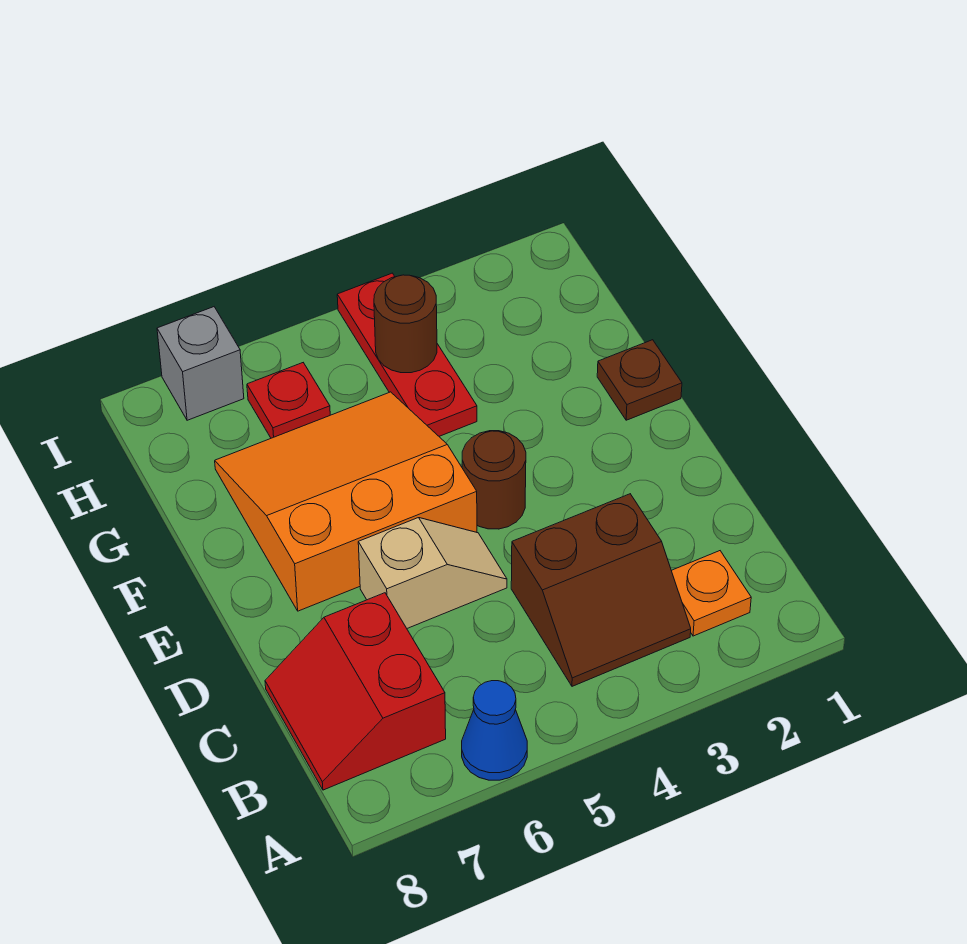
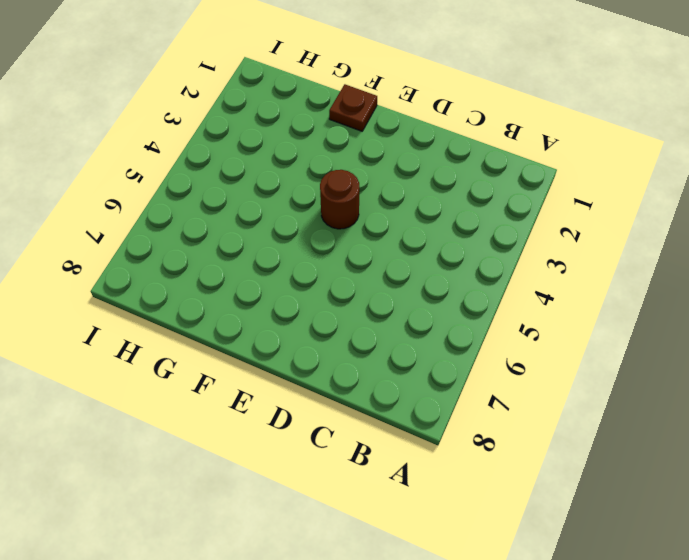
none -> blue cone A6 level 1
none -> orange plate B2 level 1
none -> brown slope B3:C4 level 1 top C

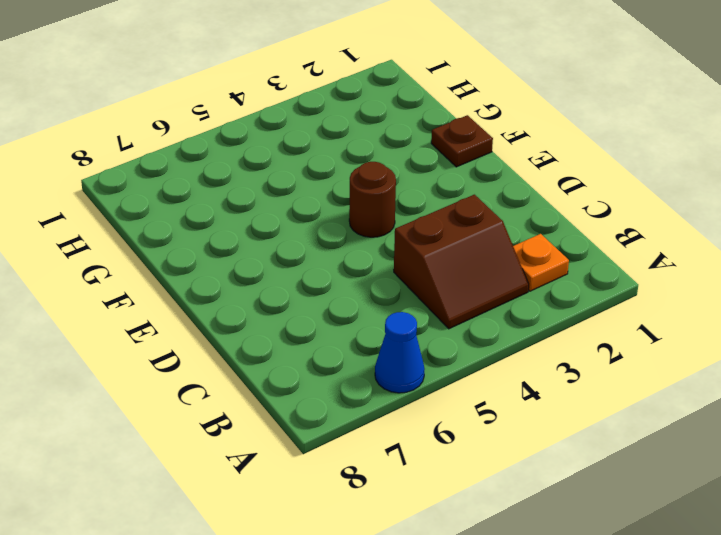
none -> red slope B7:C8 level 1 top 7
none -> tan slope D5:D6 level 1 top 6
none -> orange slope E5:G7 level 1 top E

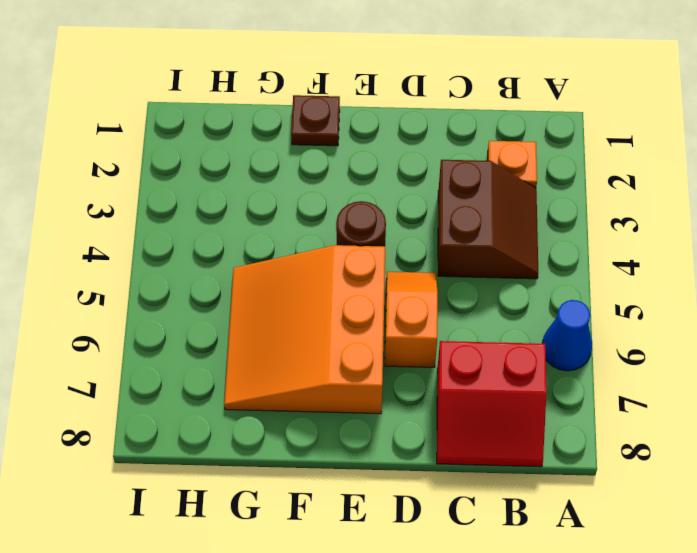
orange slope D5:D6 level 1 top 6 -> tan slope D5:D6 level 1 top 6
none -> red plate G4:I4 level 1
none -> red plate H6 level 1
none -> grey brick I7 level 1

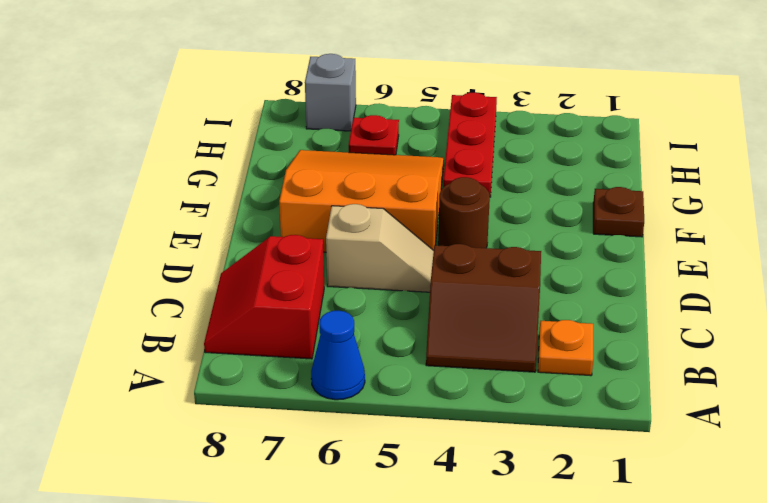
none -> brown round brick H4 level 2

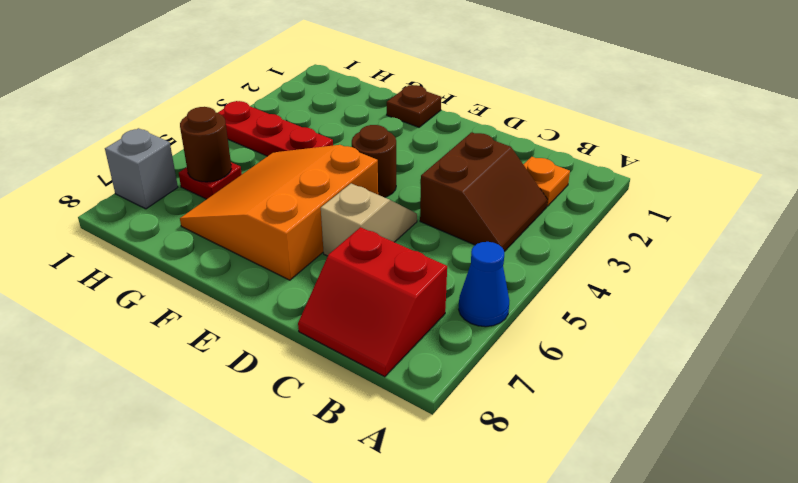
brown round brick H6 level 2 -> brown round brick H4 level 2

